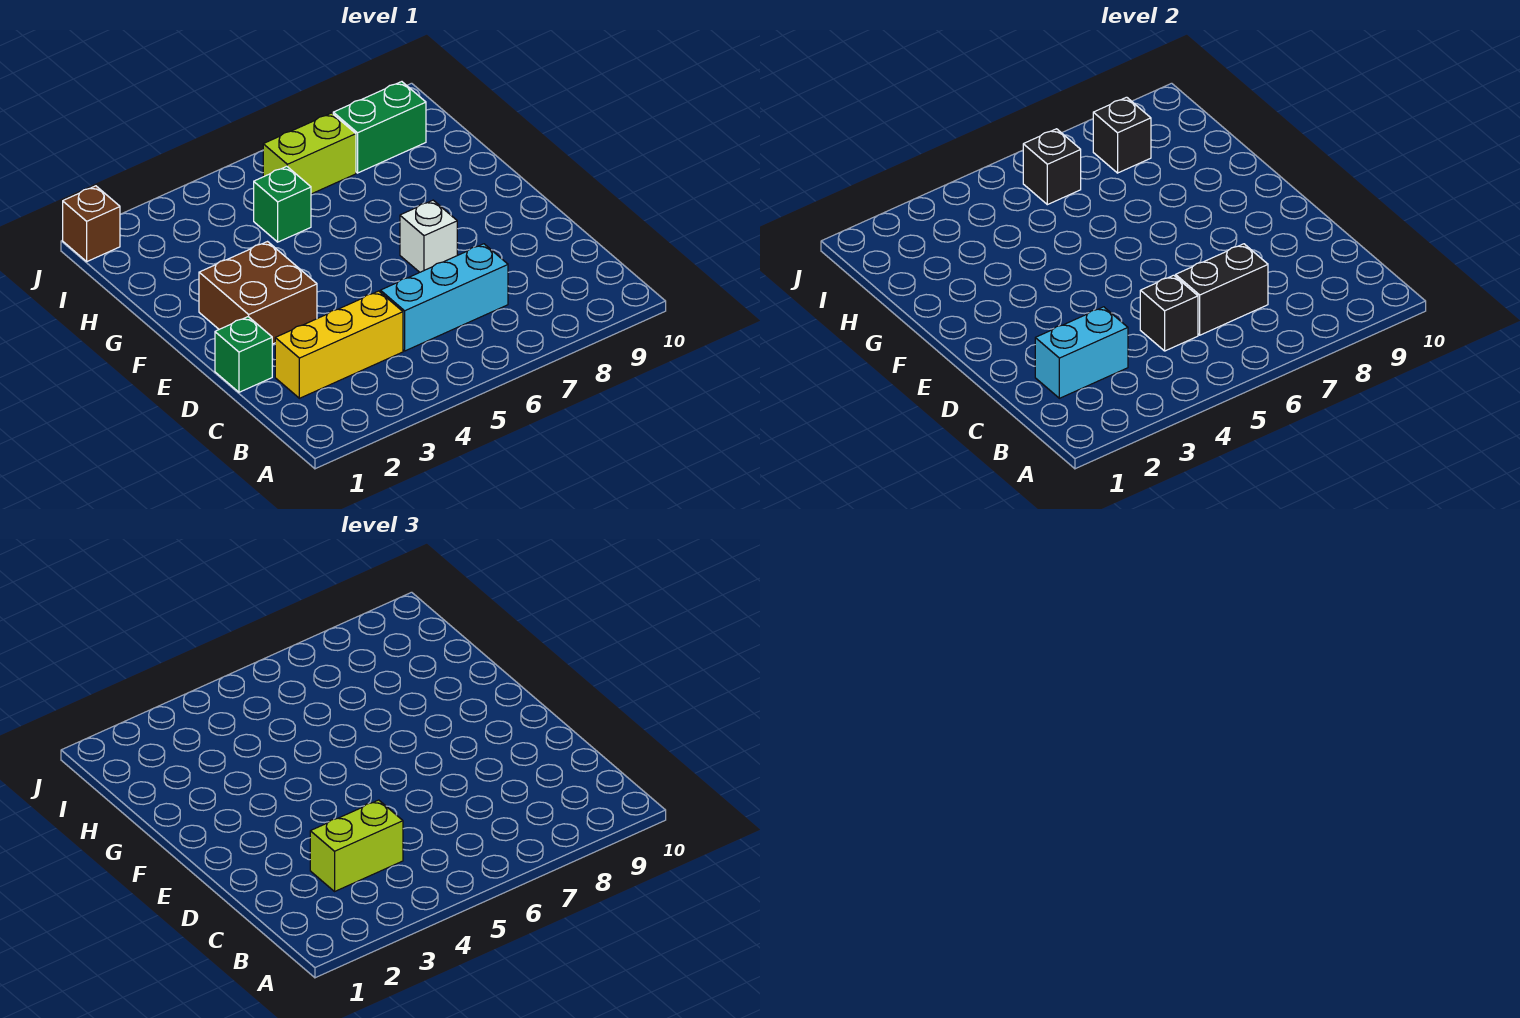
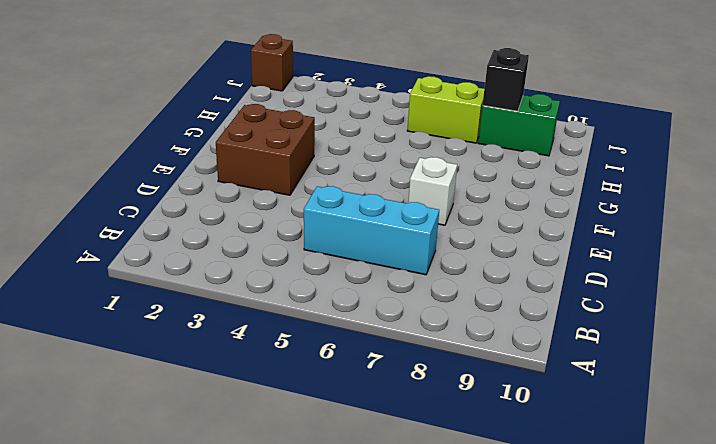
none -> yellow brick C2:C4 level 1
none -> green brick D1 level 1
none -> green brick H5 level 1

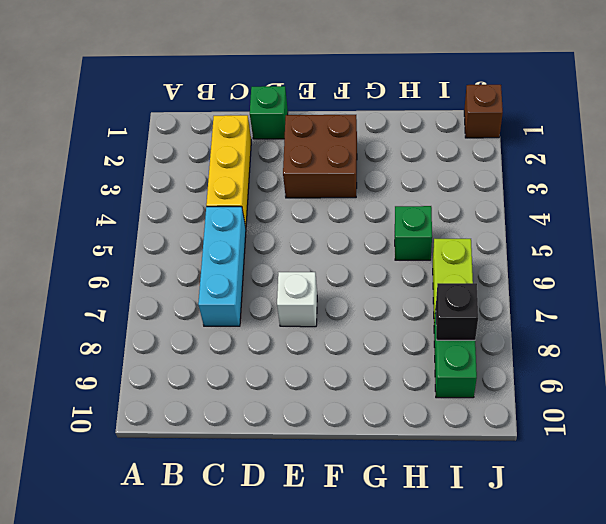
none -> cyan brick C2:C3 level 2
none -> black brick C5 level 2
none -> black brick C6:C7 level 2

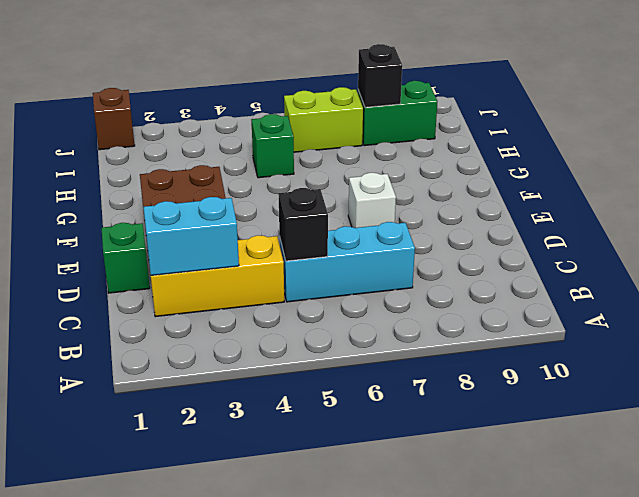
none -> black brick C6:C7 level 2
none -> black brick I6 level 2
none -> lime brick C3:C4 level 3

